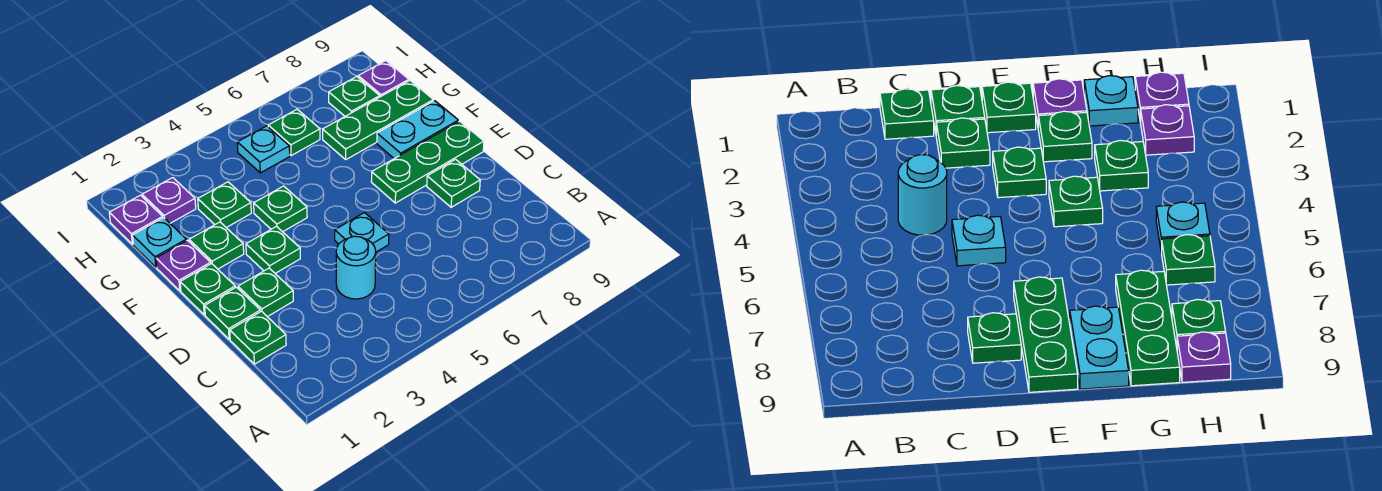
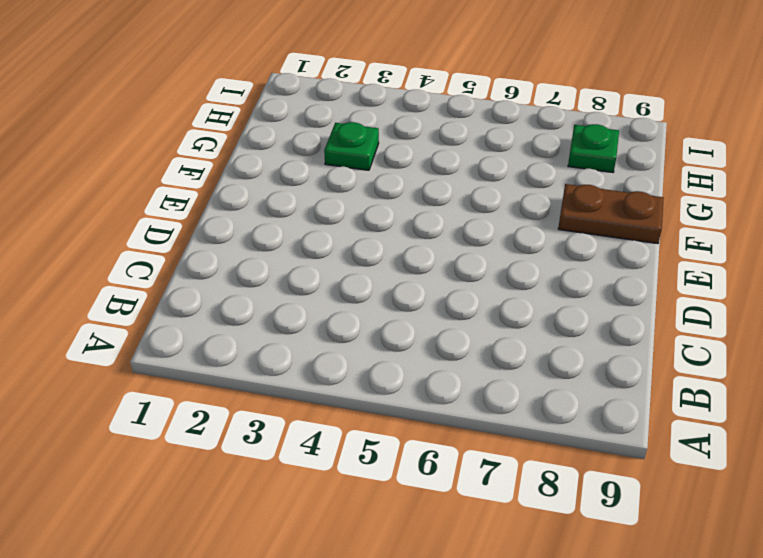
brown plate F8:F9 level 1 -> cyan plate F8:F9 level 1
none -> green plate C1 level 1
none -> cyan round brick C4 level 1
none -> green plate D1 level 1

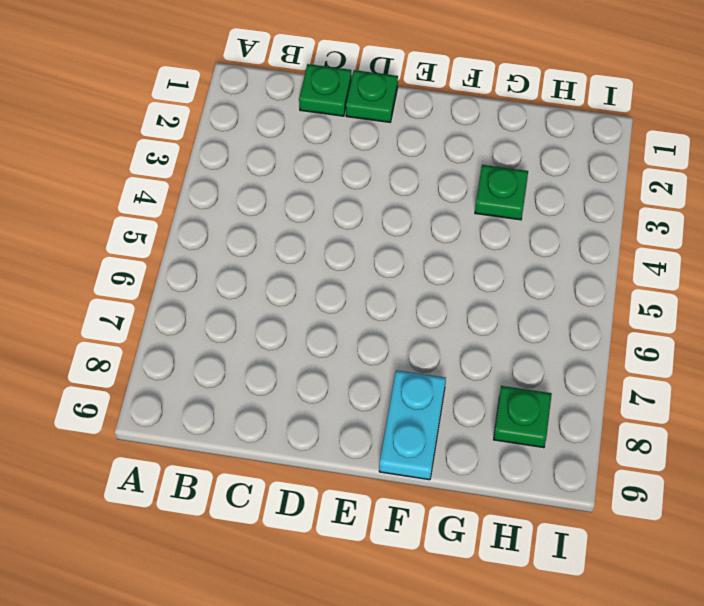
none -> cyan round brick C4 level 1
none -> green plate D2 level 1
none -> cyan plate D5 level 1

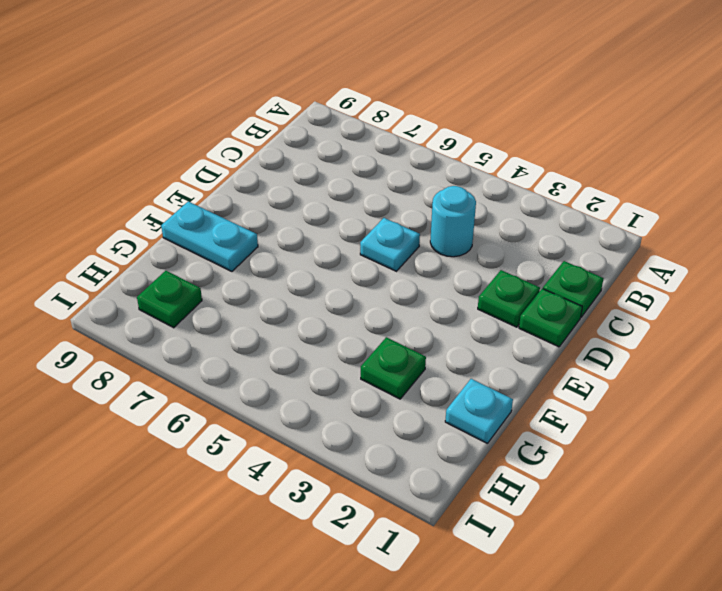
none -> green plate D8 level 1
none -> green plate E1 level 1
none -> green plate E3 level 1

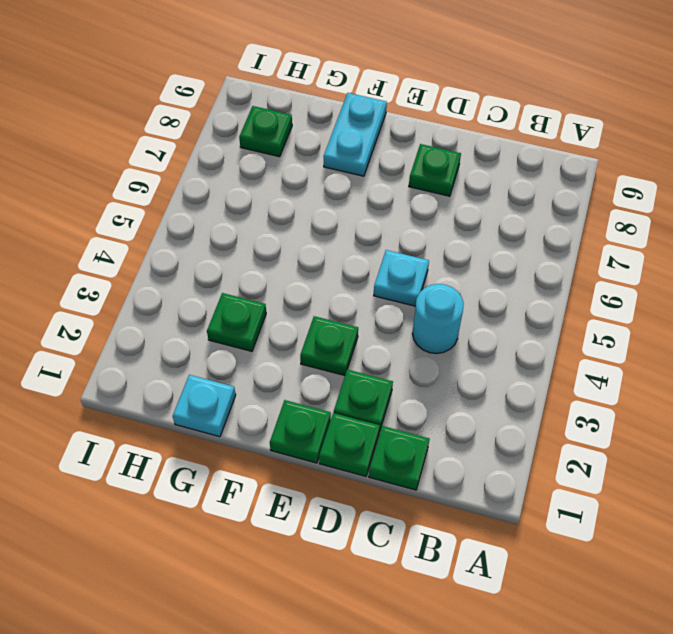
none -> green plate E7:E9 level 1
none -> purple plate F1 level 1
none -> green plate F2 level 1

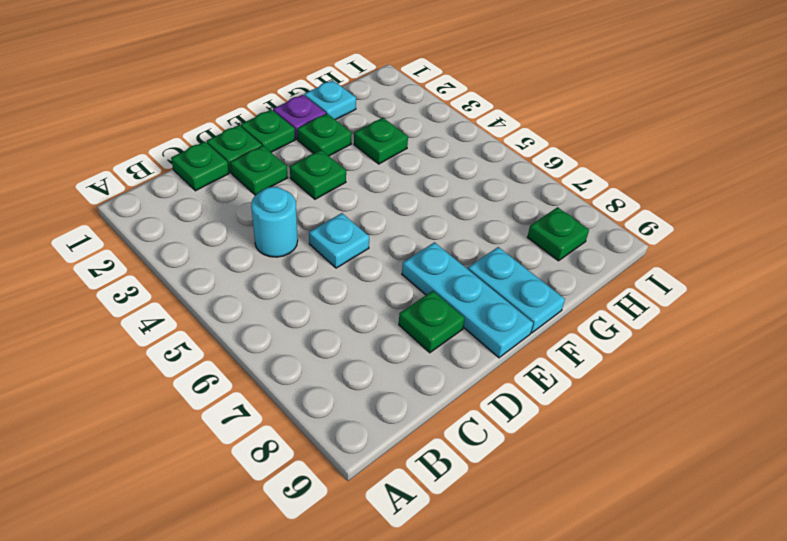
cyan plate E7:E9 level 1 -> green plate E7:E9 level 1
none -> green plate F4 level 1
none -> green plate G7:G9 level 1
none -> purple plate H1 level 1

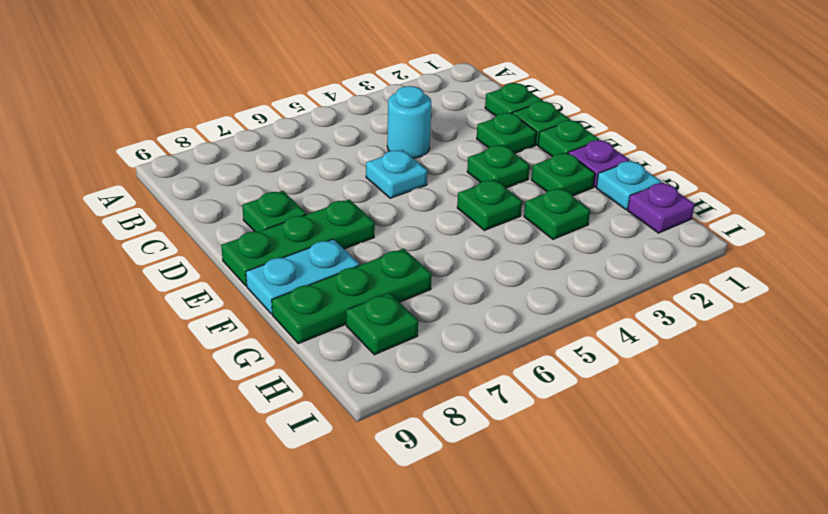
none -> purple plate H2 level 1
none -> cyan plate H5 level 1
none -> green plate H6 level 1

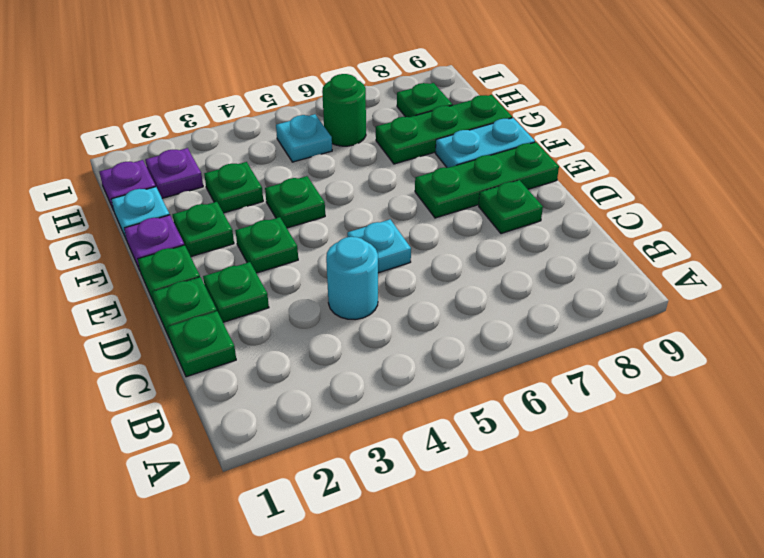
green round brick H6 level 1 -> green plate H6 level 1
none -> purple plate H9 level 1

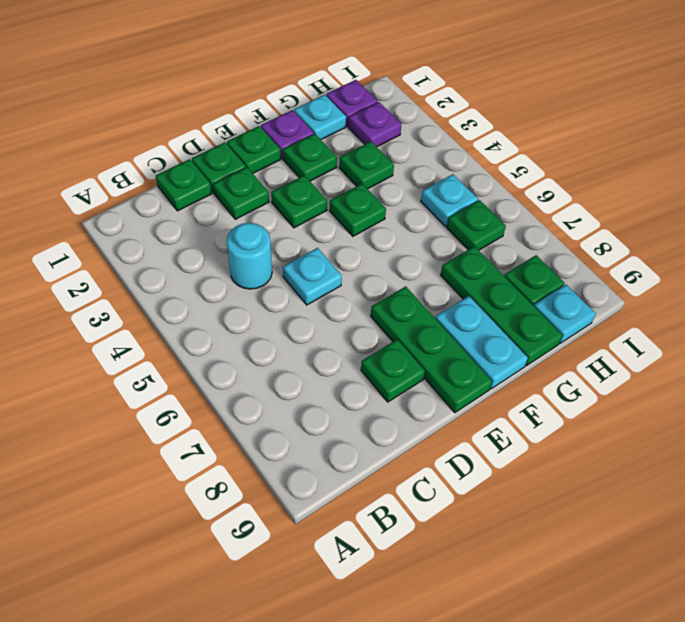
cyan plate H9 level 1 -> purple plate H9 level 1

